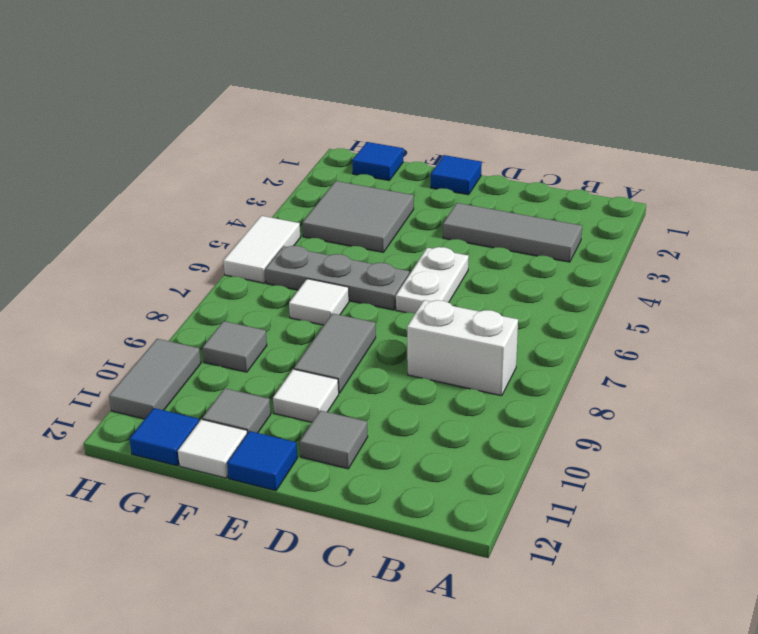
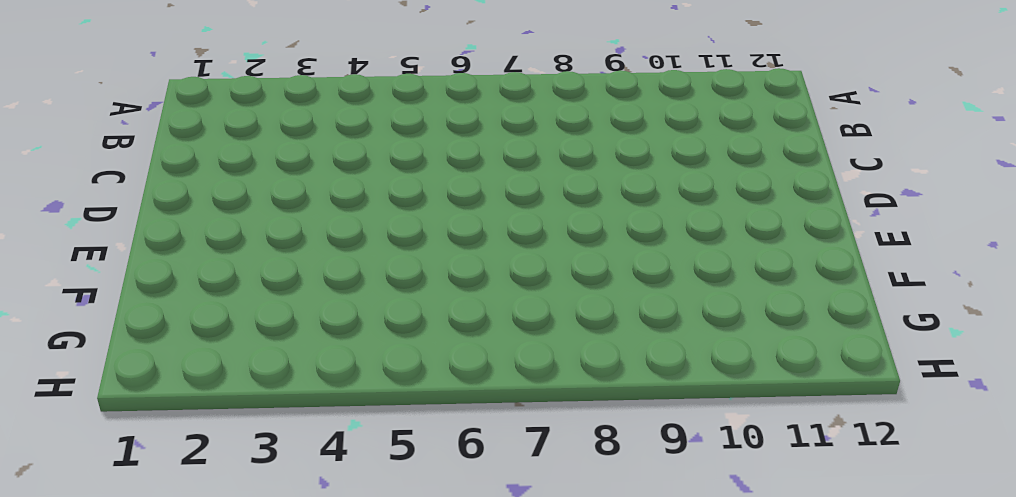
none -> grey tile B3:D3 level 1
none -> white brick B8:C8 level 1
none -> white plate D5:D6 level 1

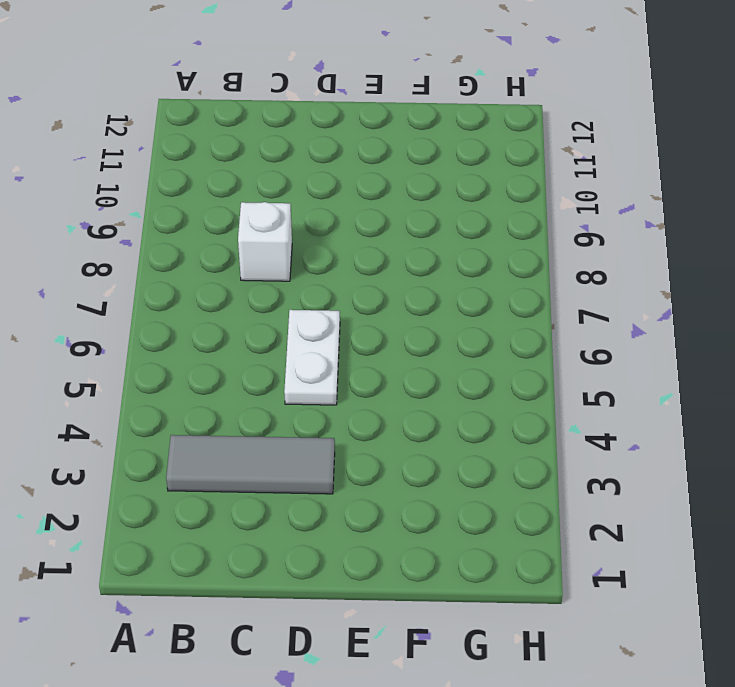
white brick C8 level 1 -> white brick B8:C8 level 1
none -> grey tile D11 level 1
none -> blue tile E1 level 1
none -> grey plate E6:G6 level 1

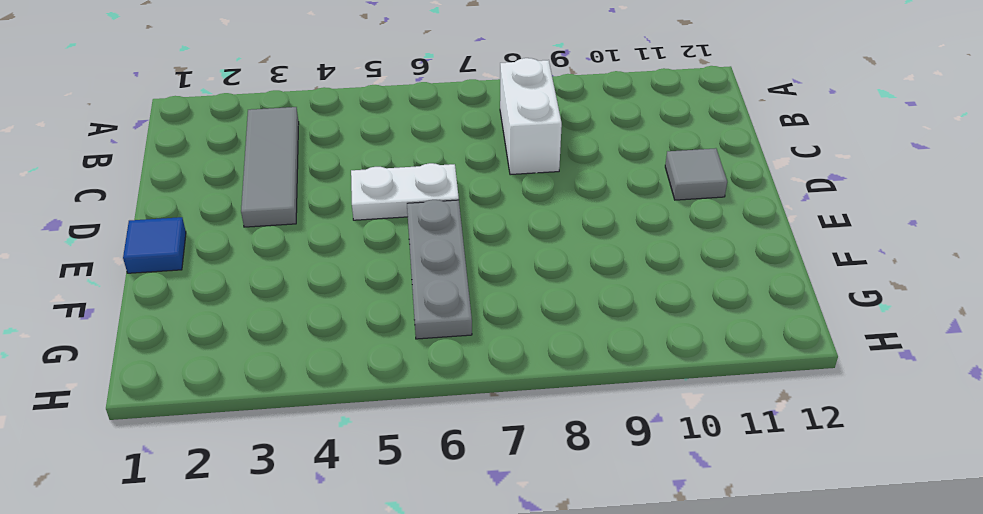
none -> grey tile E8:E9 level 1
none -> white tile E10 level 1
none -> blue tile E12 level 1

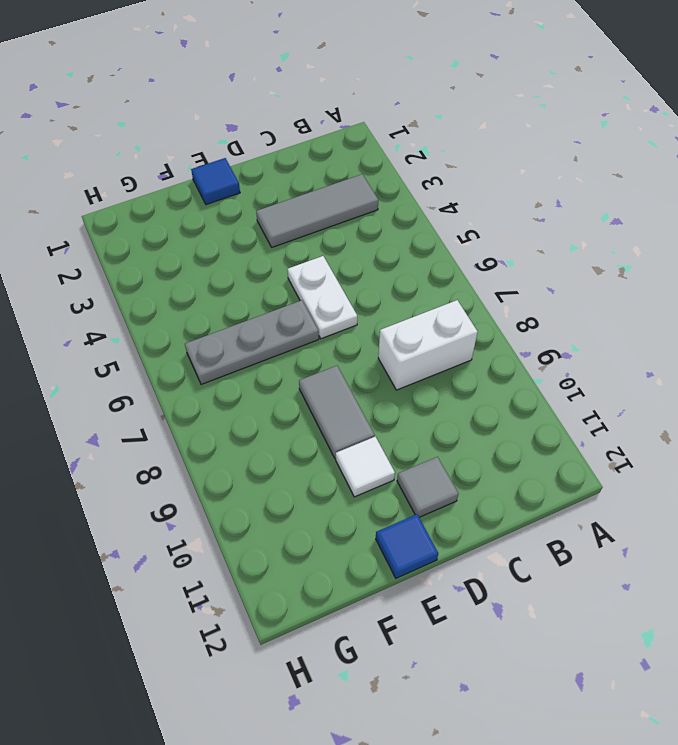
none -> grey tile F3:G4 level 1
none -> white tile F7 level 1
none -> grey tile F11 level 1

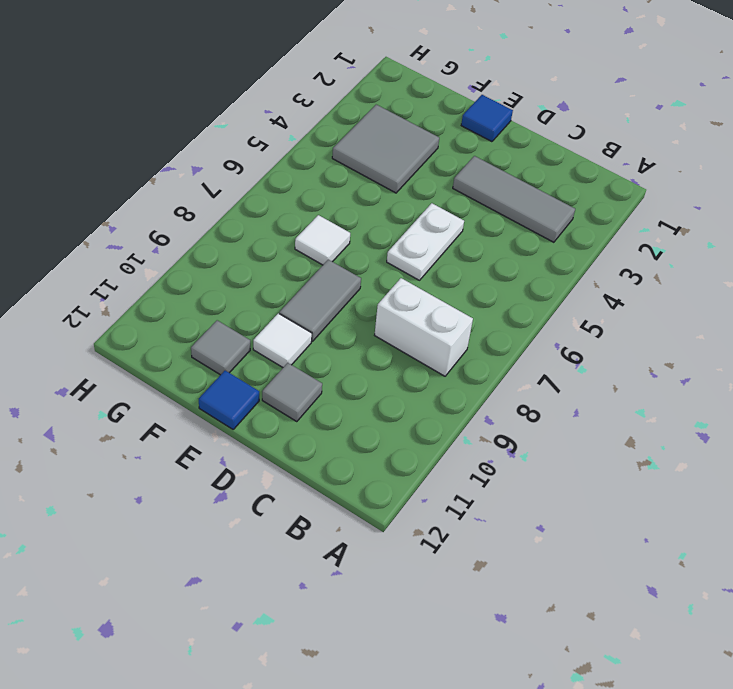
none -> grey plate E6:G6 level 1
none -> white tile F12 level 1
none -> blue tile G1 level 1

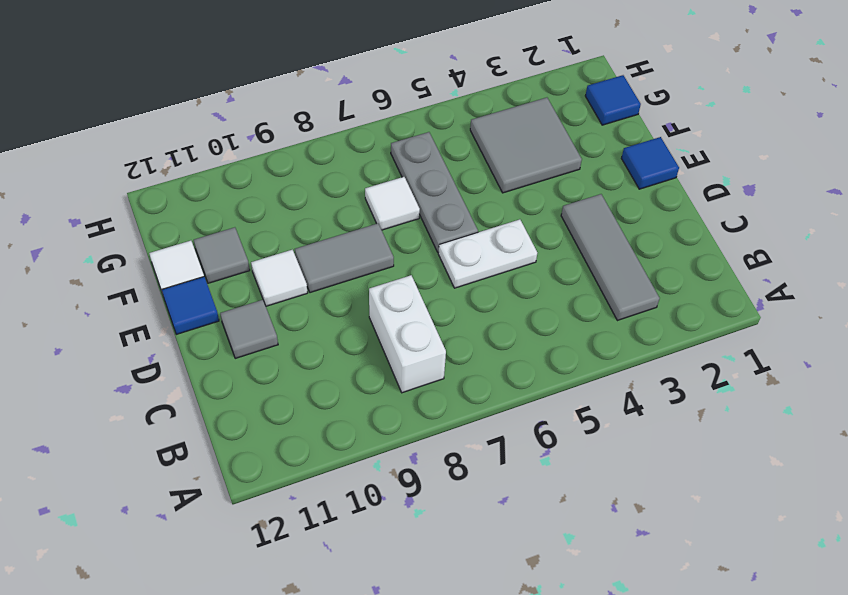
none -> grey tile G9 level 1
none -> blue tile G12 level 1
none -> white tile H5:H6 level 1

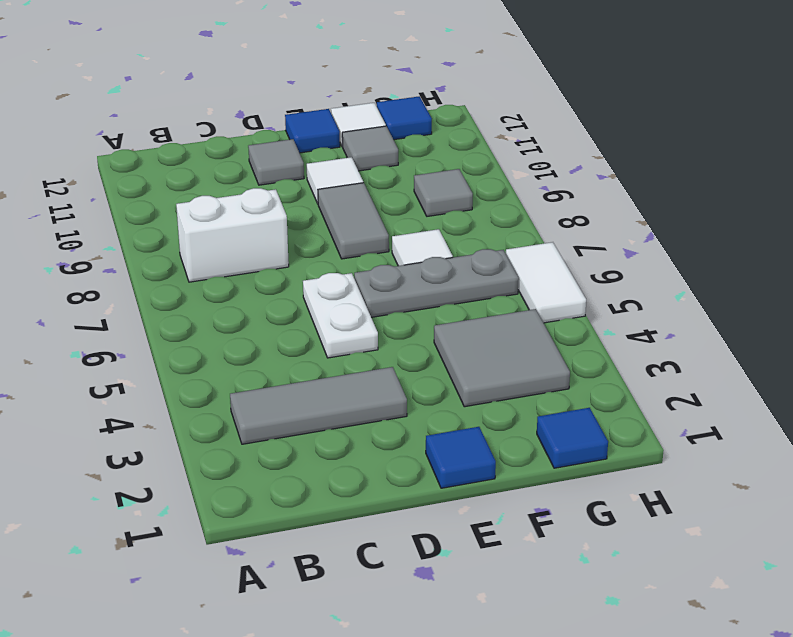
none -> grey tile H10:H11 level 1

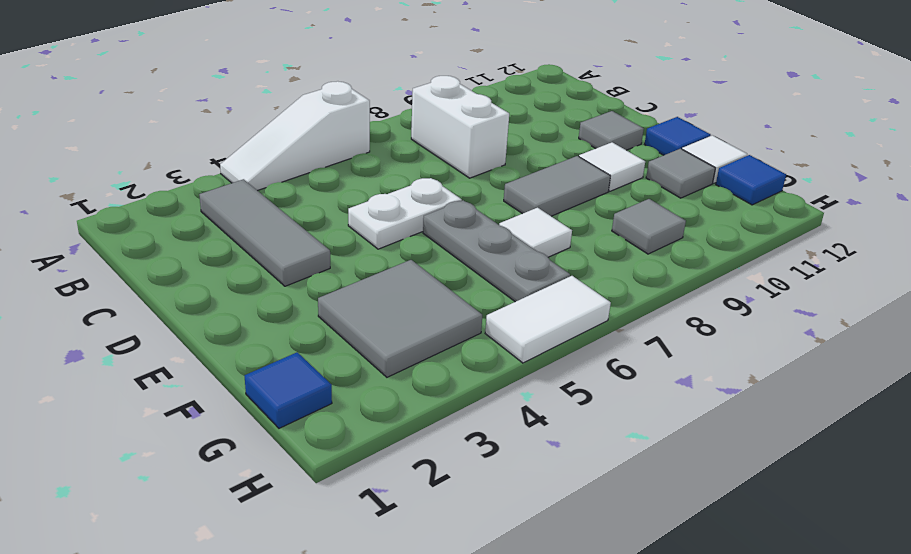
white slope A4:A6 level 1 top 6 -> none
none -> blue tile E1 level 1
none -> grey tile H10:H11 level 1

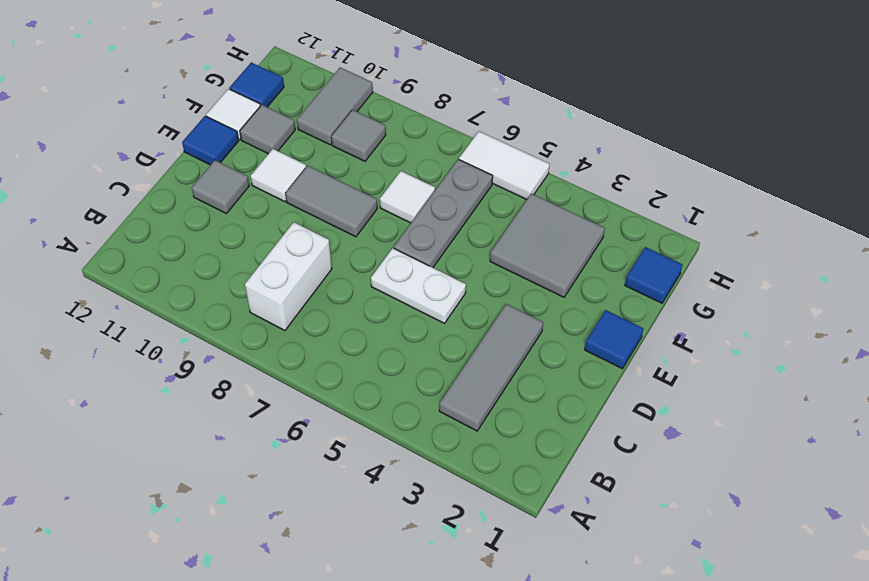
grey tile G10:H10 level 1 -> grey tile H10:H11 level 1

